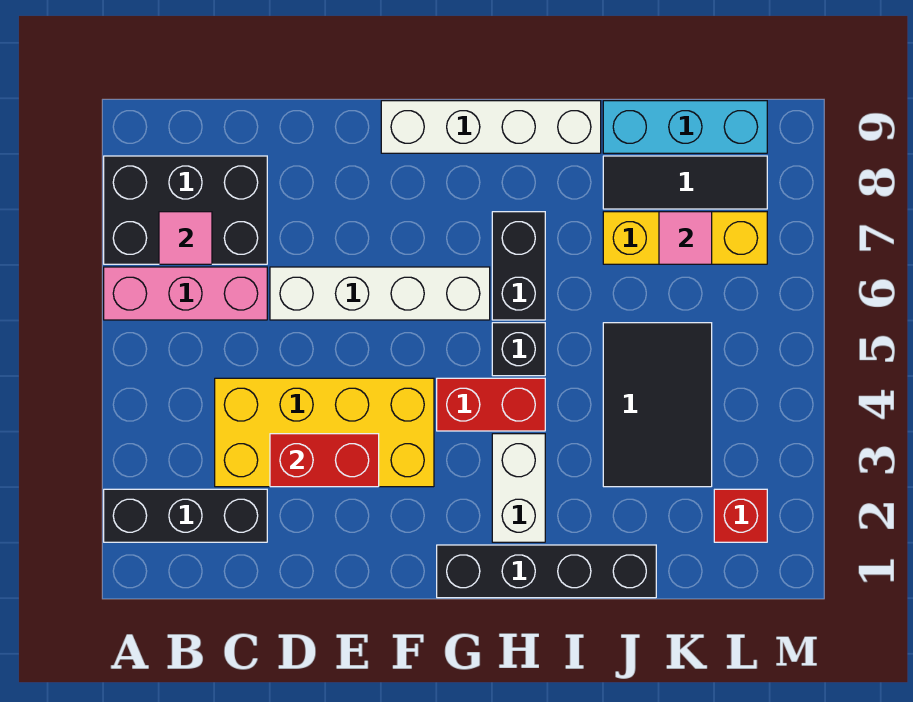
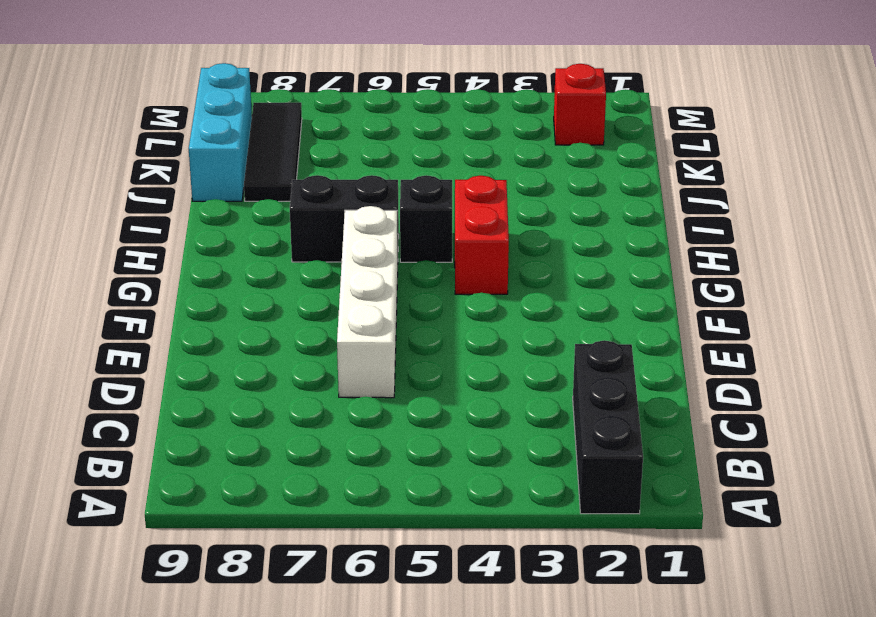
none -> pink brick A6:C6 level 1
none -> black brick A7:C8 level 1
none -> yellow brick C3:F4 level 1

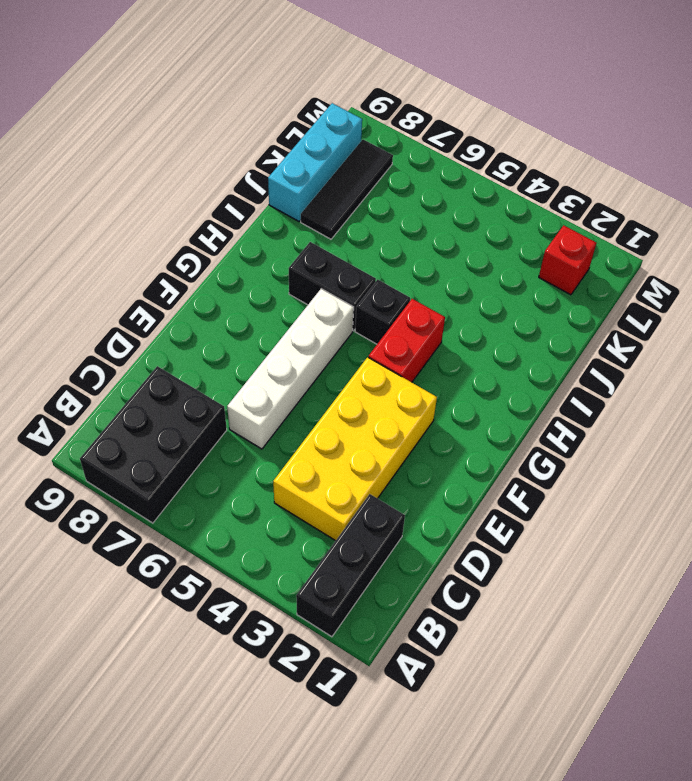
none -> pink brick A6:C6 level 1
none -> white brick F9:I9 level 1
none -> black brick G1:J1 level 1

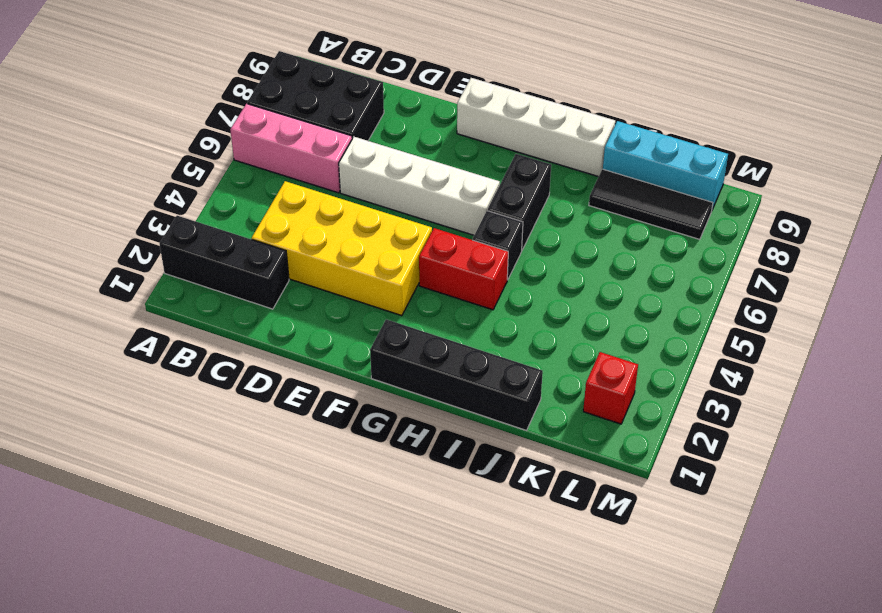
none -> white brick H2:H3 level 1
none -> black tile J3:K5 level 1
none -> yellow brick J7:L7 level 1

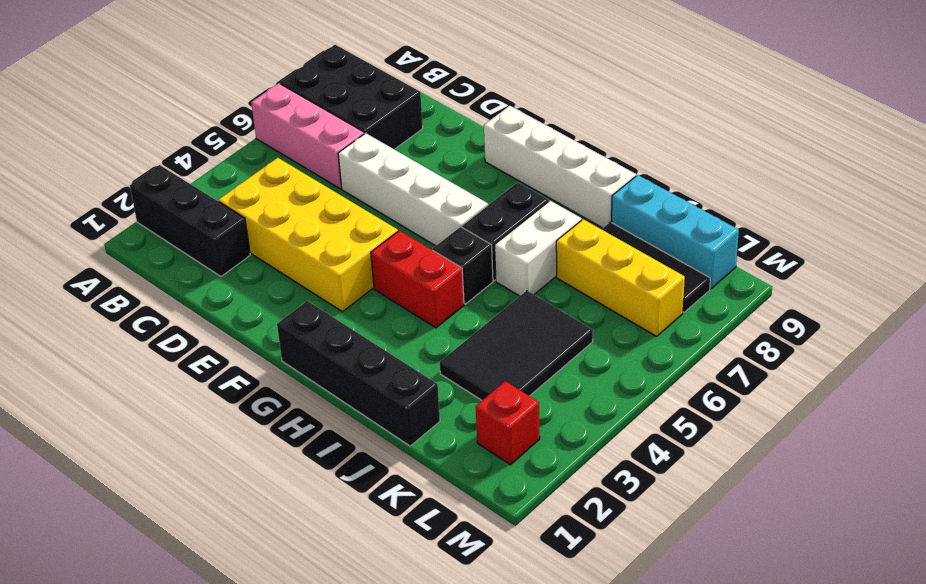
white brick I6:I7 level 1 -> white brick H2:H3 level 1
none -> pink tile B7 level 2
none -> red brick D3:E3 level 2
none -> pink tile K7 level 2

